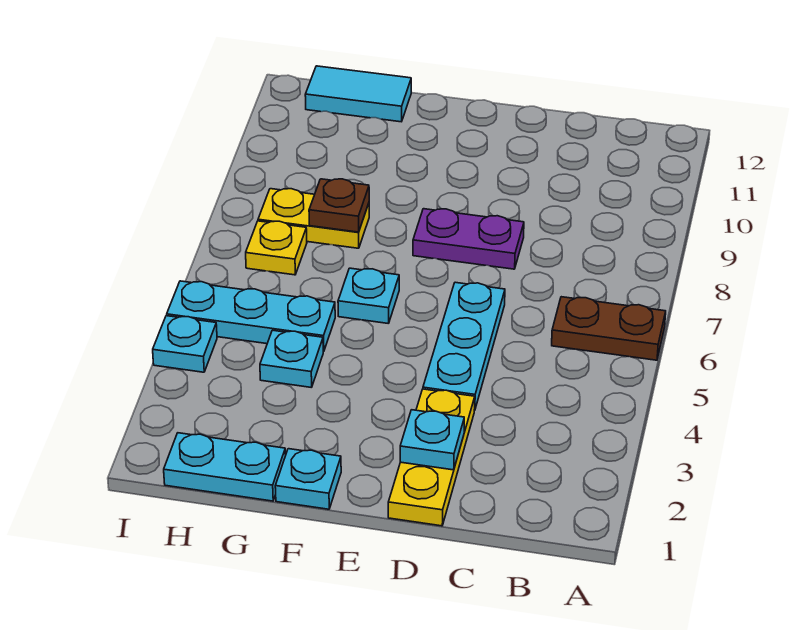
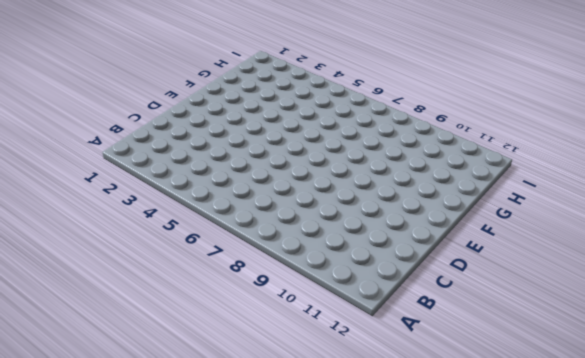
none -> brown plate A6:B6 level 1
none -> yellow plate D1:D3 level 1
none -> cyan plate D4:D6 level 1

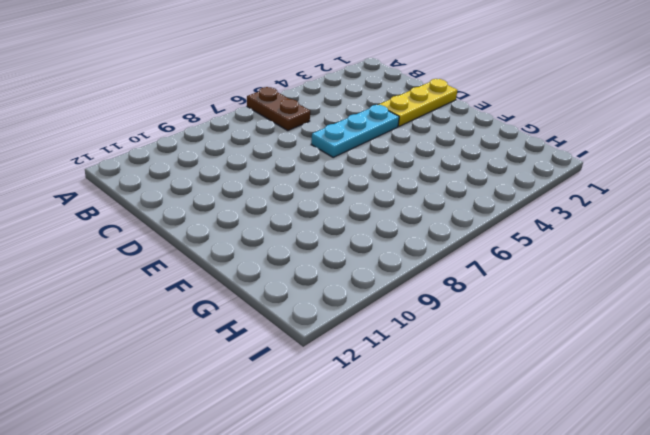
none -> purple plate D8:E8 level 1
none -> cyan plate F1 level 1
none -> cyan plate F6 level 1

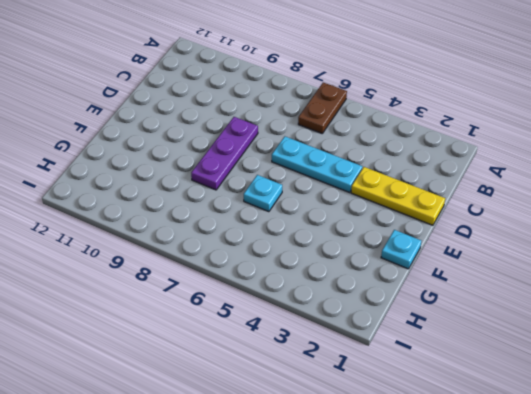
purple plate D8:F8 level 1 -> purple plate D8:E8 level 1
none -> cyan plate G1:H1 level 1
none -> cyan plate G4 level 1
none -> cyan plate G5:I5 level 1

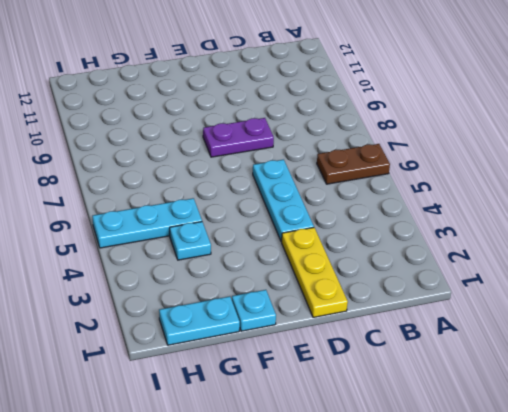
none -> cyan plate F6 level 1
none -> yellow plate G8:H8 level 1
none -> cyan tile G12:H12 level 1

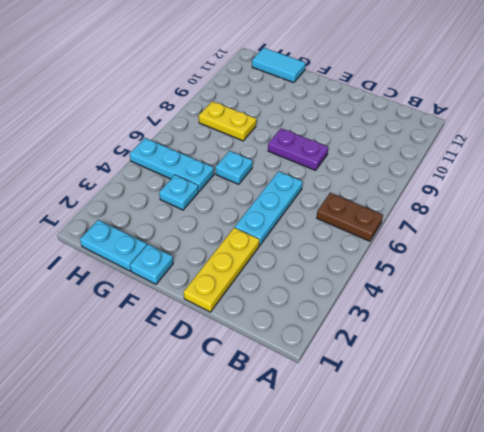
none -> yellow plate H7 level 1
none -> cyan plate I4 level 1
none -> cyan plate D2 level 2

